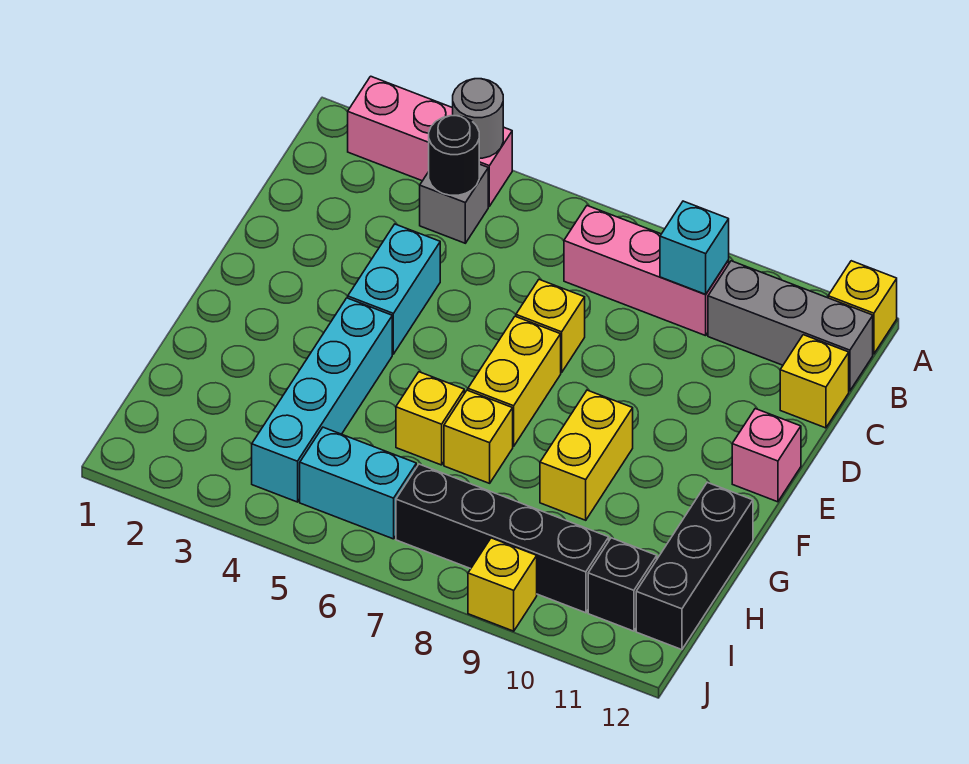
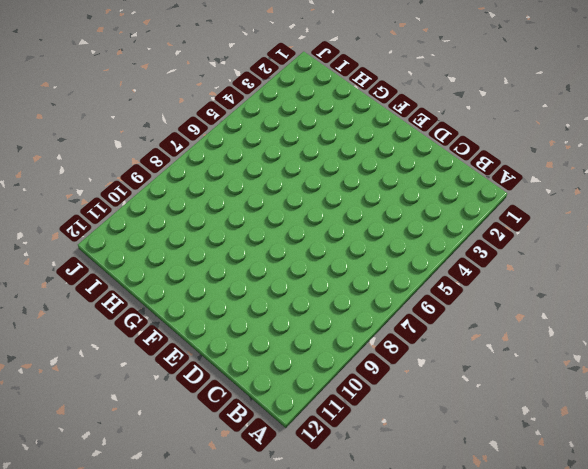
none -> pink brick A2:A4 level 1
none -> yellow brick A12 level 1
none -> grey brick B4 level 1

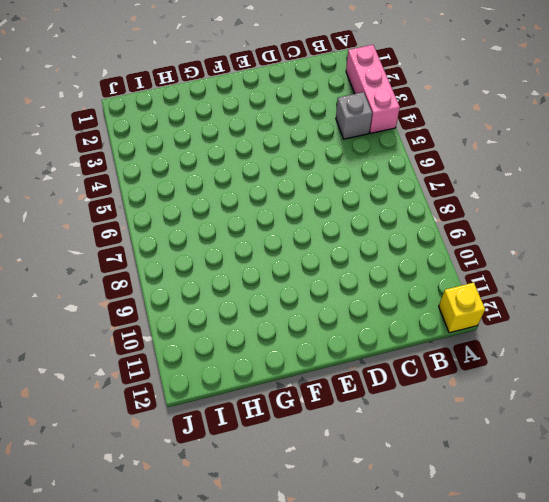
none -> pink brick B7:B9 level 1
none -> grey brick B10:B12 level 1
none -> yellow brick C12 level 1

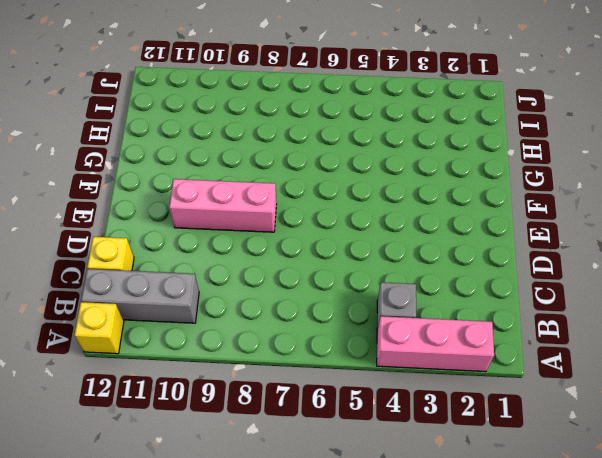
pink brick E8:E10 level 1 -> pink brick B7:B9 level 1
none -> cyan brick D4:E4 level 1
none -> yellow brick D7 level 1
none -> yellow brick E7:F7 level 1

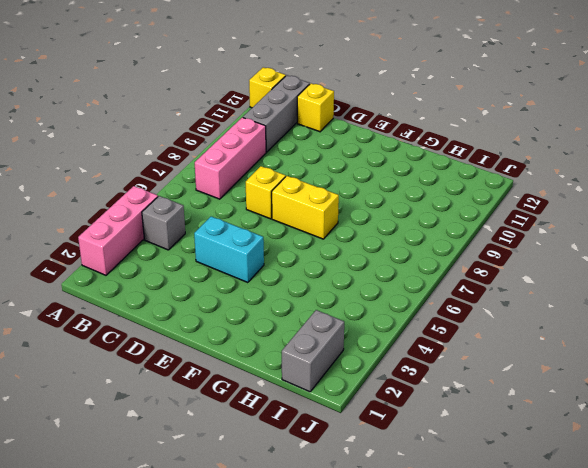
grey brick I1:I2 level 1 -> none
none -> pink brick E12 level 1
none -> cyan brick F4:I4 level 1
none -> yellow brick F9:G9 level 1

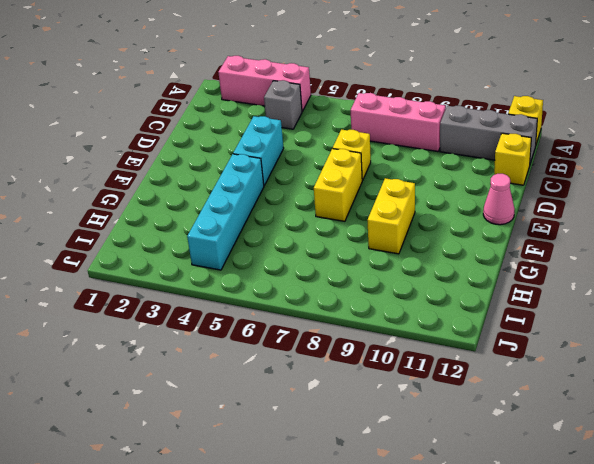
pink cone E12 level 1 -> pink brick E12 level 1
none -> yellow brick G6 level 1
none -> yellow brick G7 level 1
none -> black brick G12:I12 level 1

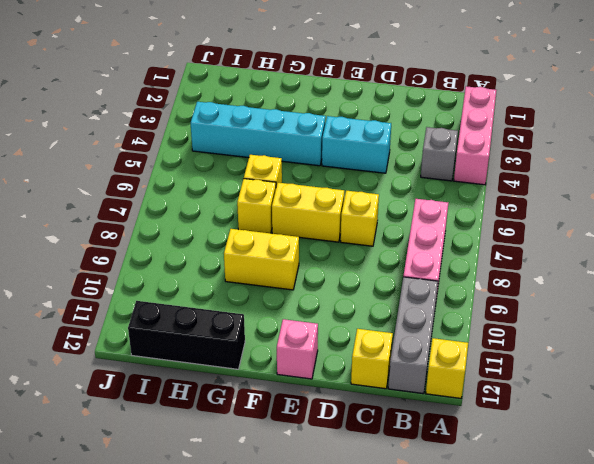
none -> cyan brick I5:I6 level 1
none -> black brick I7:I10 level 1
none -> black brick I11 level 1

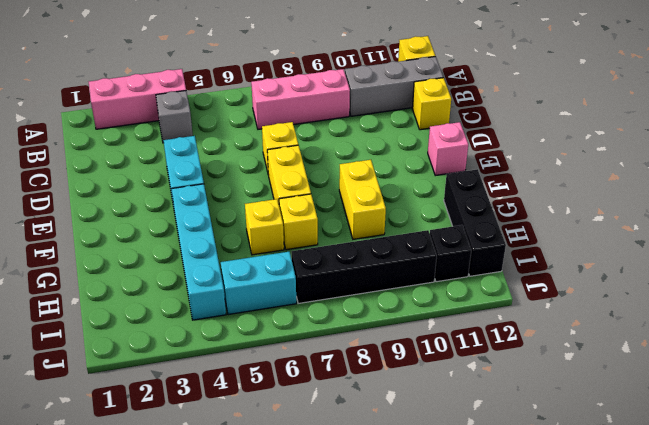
none -> yellow brick J9 level 1
none -> grey round brick A4 level 2
none -> black round brick B4 level 2

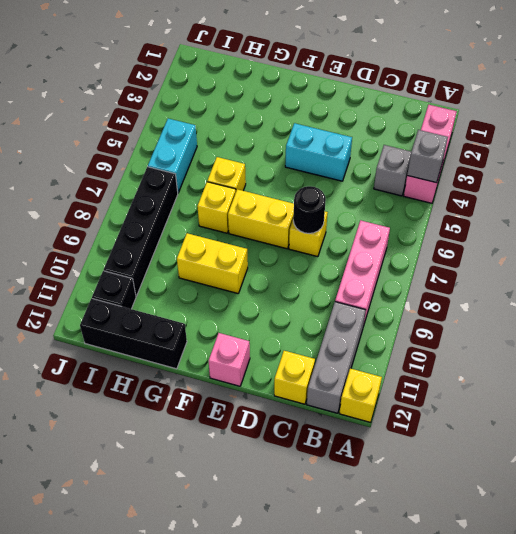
grey brick A4 level 2 -> grey round brick A4 level 2
black round brick D7 level 2 -> black round brick B4 level 2
none -> cyan brick F4:I4 level 1
none -> yellow brick J9 level 1
none -> cyan brick B9 level 2

